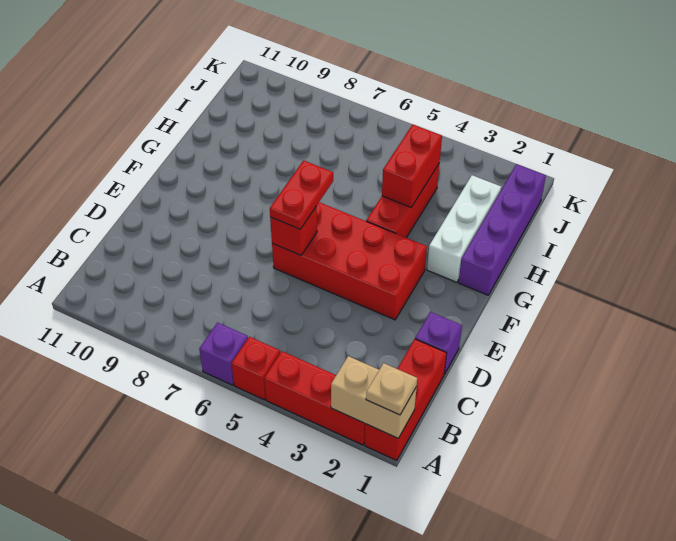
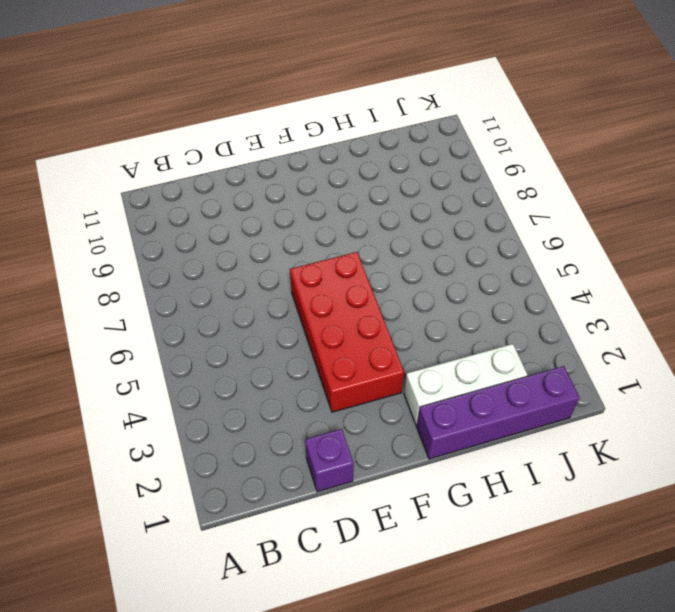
none -> red brick A1:C1 level 1
none -> red brick A2:A4 level 1
none -> red brick A5 level 1

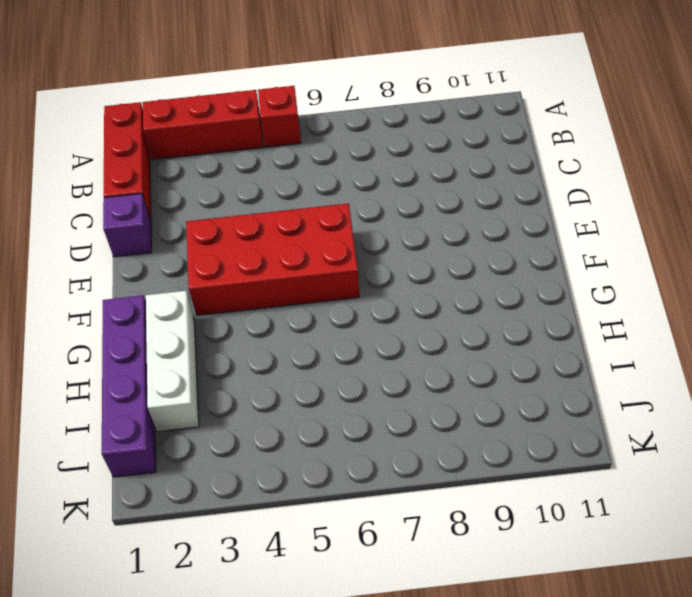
none -> purple brick A6 level 1
none -> red brick G4:I4 level 1
none -> tan brick A1:A2 level 2

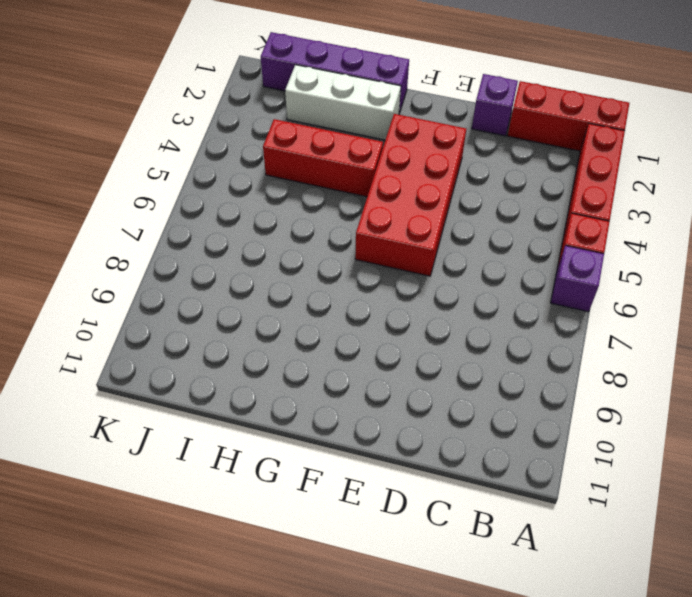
none -> tan brick A1:A2 level 2
none -> red brick E6 level 2
none -> red brick H4:I4 level 2

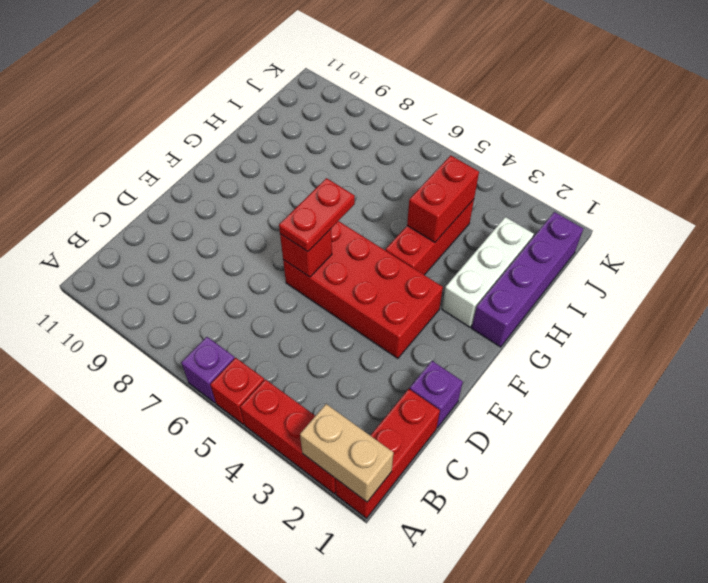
none -> tan plate A1 level 3

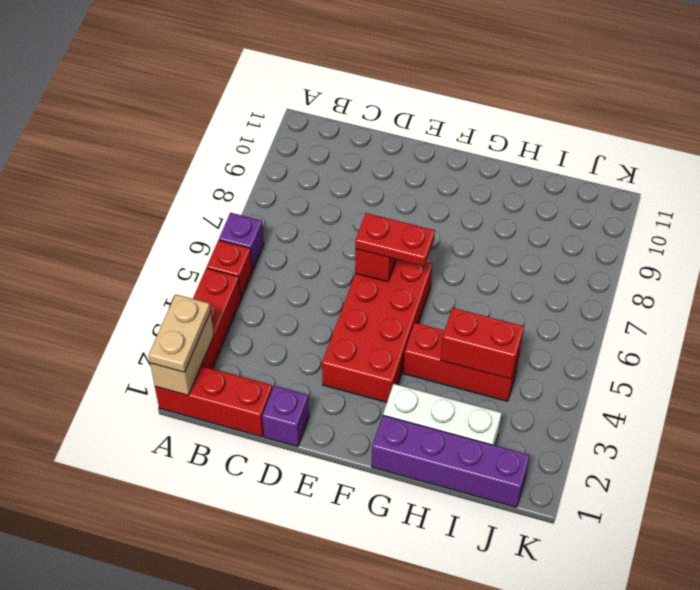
tan plate A1:A2 level 3 -> tan plate A1 level 3

